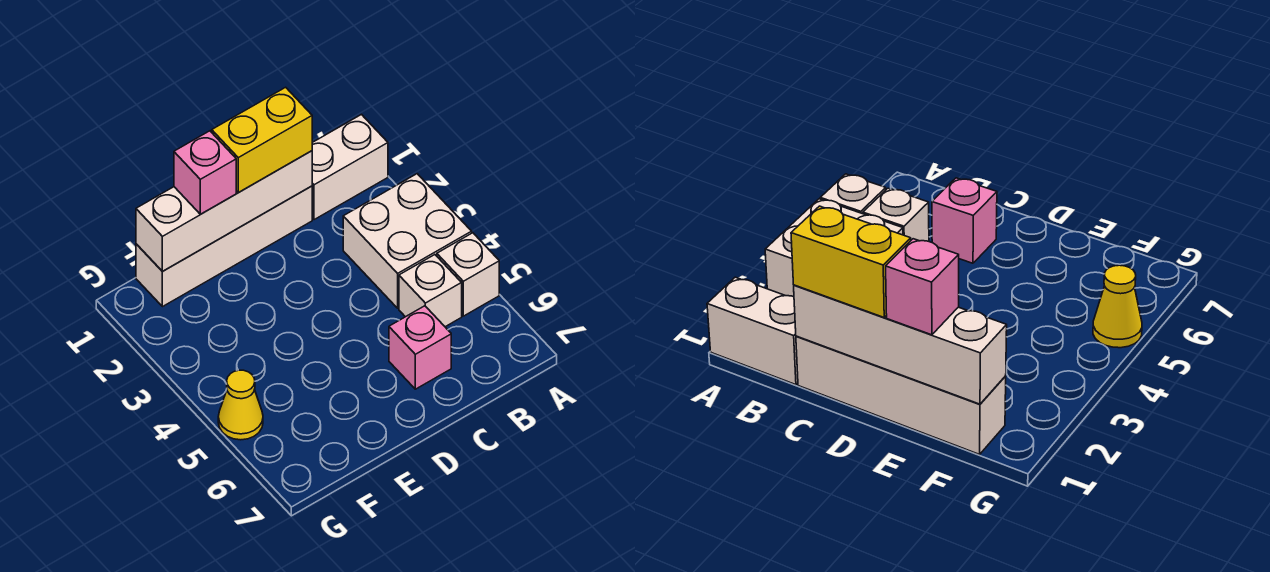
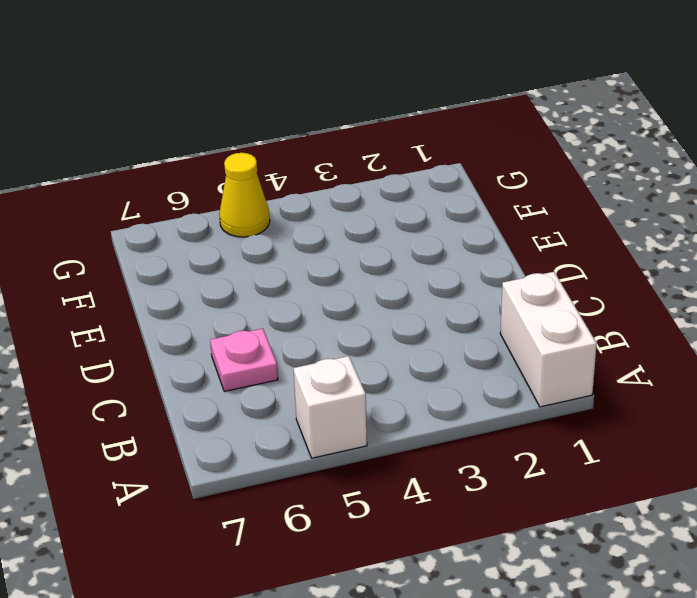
pink plate C6 level 1 -> pink brick C6 level 1
none -> white brick A3:B4 level 1
none -> white brick B5 level 1

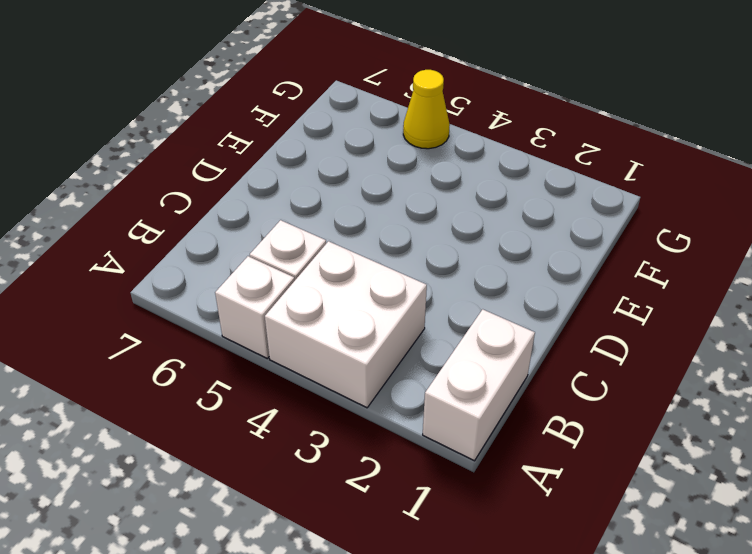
none -> white brick C1:F1 level 1
none -> pink brick C6 level 1

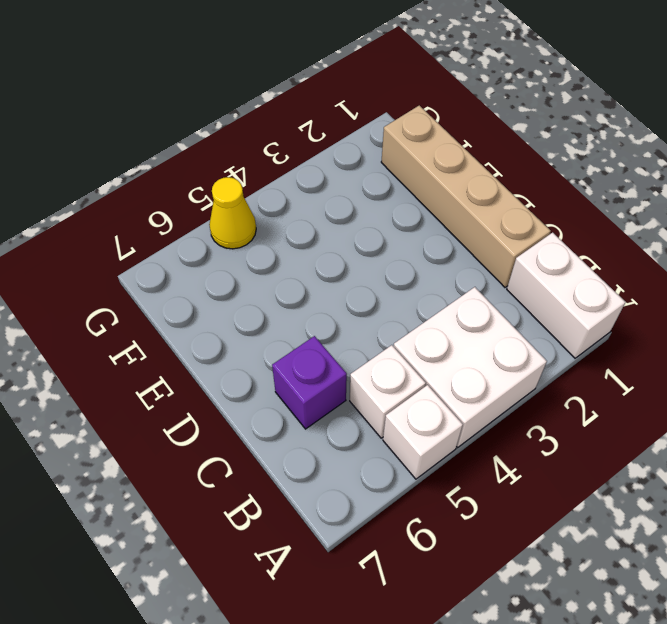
tan brick C1:F1 level 1 -> white brick C1:F1 level 1
purple brick C6 level 1 -> pink brick C6 level 1
none -> white brick C1:F1 level 2
none -> yellow brick C1:D1 level 3

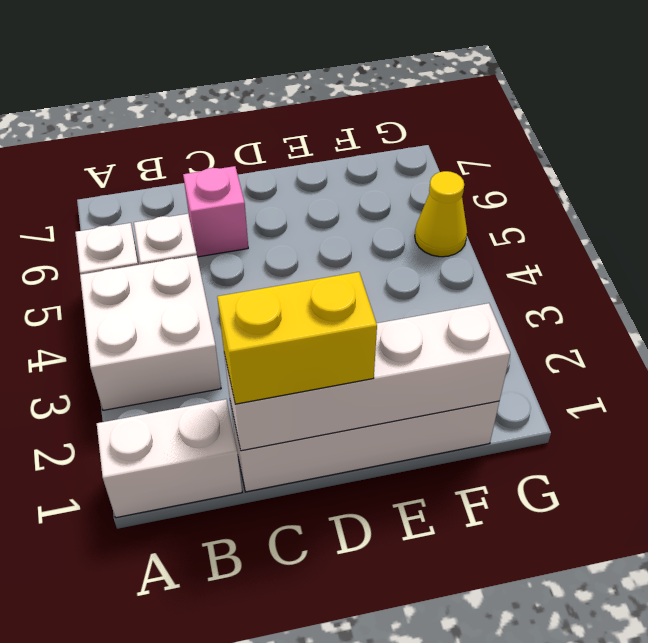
none -> pink brick E1 level 3

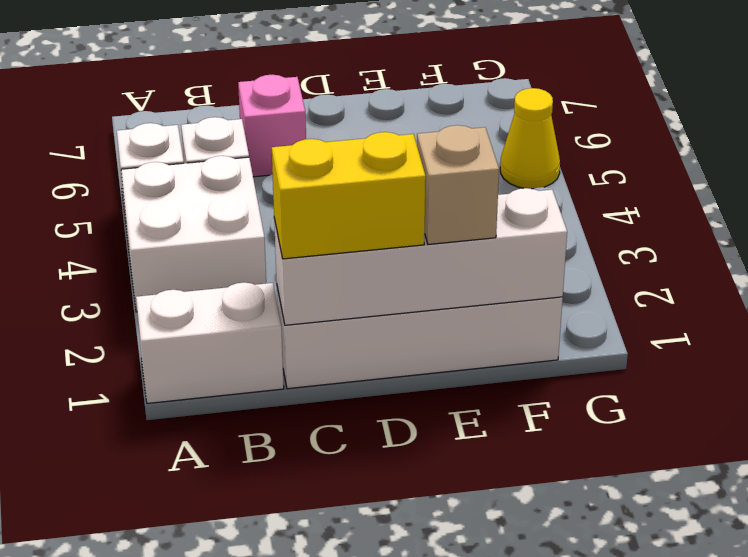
tan brick E1 level 3 -> pink brick E1 level 3

